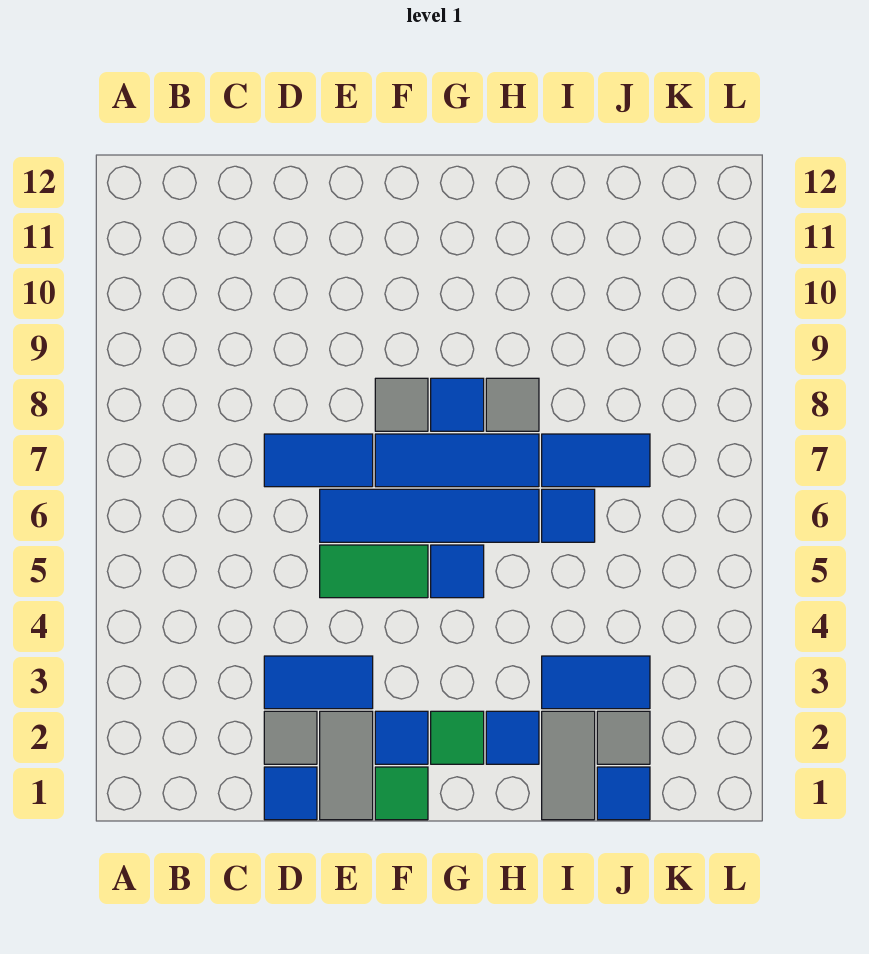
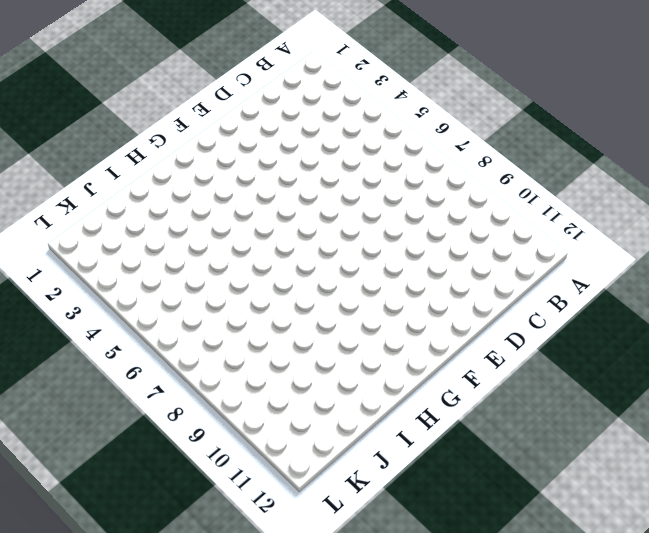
none -> blue tile D1 level 1
none -> grey tile D2 level 1
none -> blue tile D3:E3 level 1

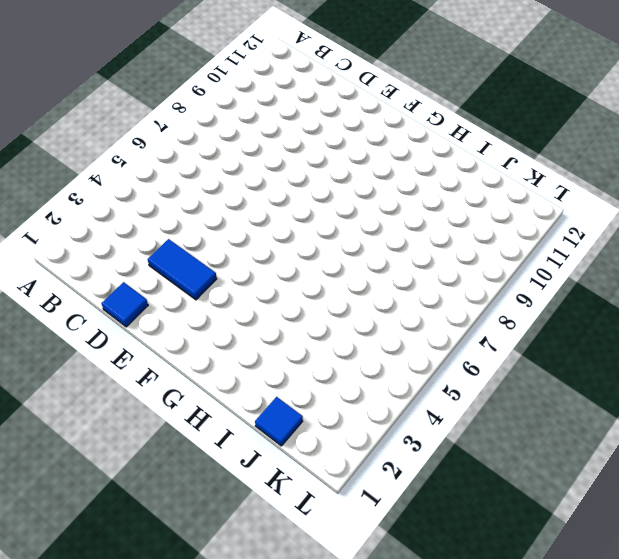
none -> grey tile D2 level 1
none -> blue tile D7:E7 level 1
none -> grey tile E1:E2 level 1

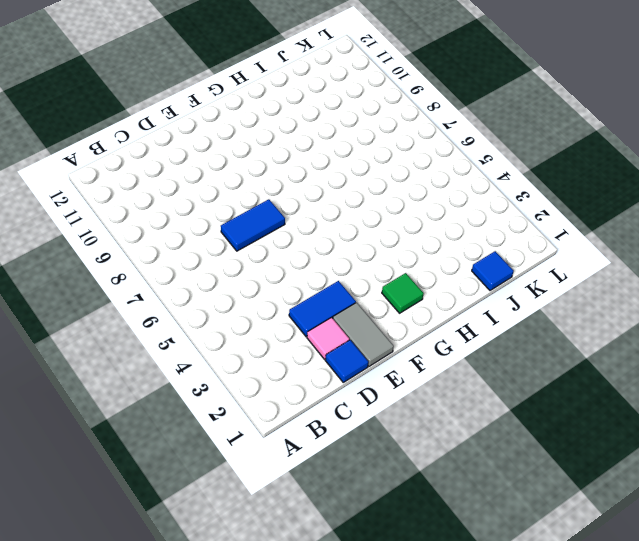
pink tile D2 level 1 -> grey tile D2 level 1
none -> green tile E5:F5 level 1
none -> blue tile E6:H6 level 1
none -> green tile F1 level 1

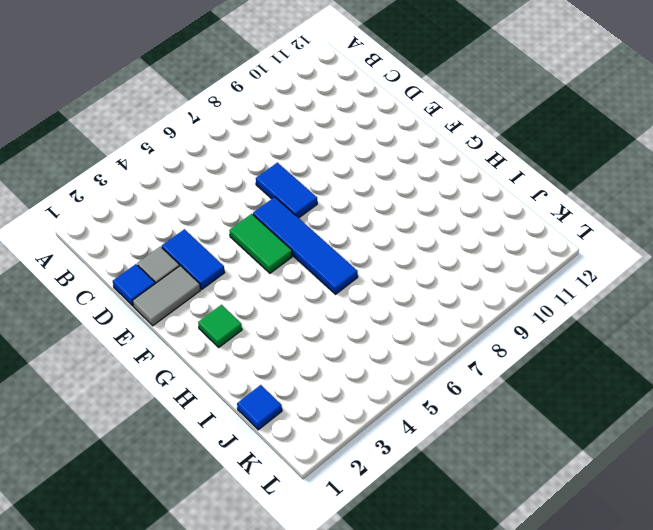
none -> green tile F1 level 1
none -> blue tile F2 level 1
none -> blue tile F7:H7 level 1

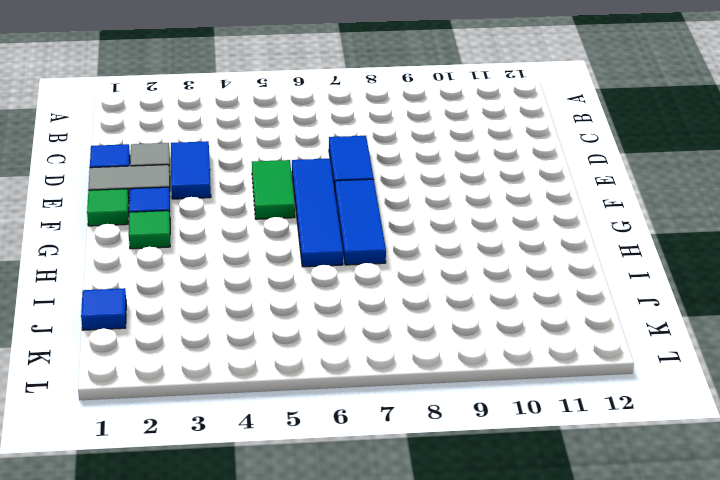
none -> grey tile F8 level 1
none -> blue tile G5 level 1
none -> blue tile G8 level 1

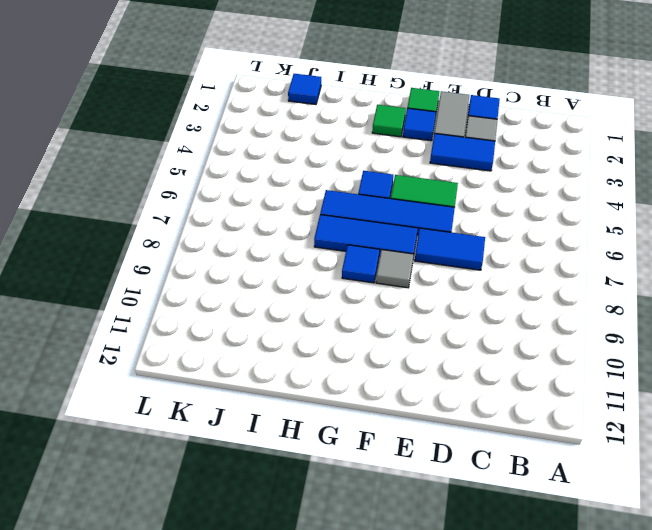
none -> blue tile H2 level 1
none -> grey tile H8 level 1
none -> grey tile I1:I2 level 1

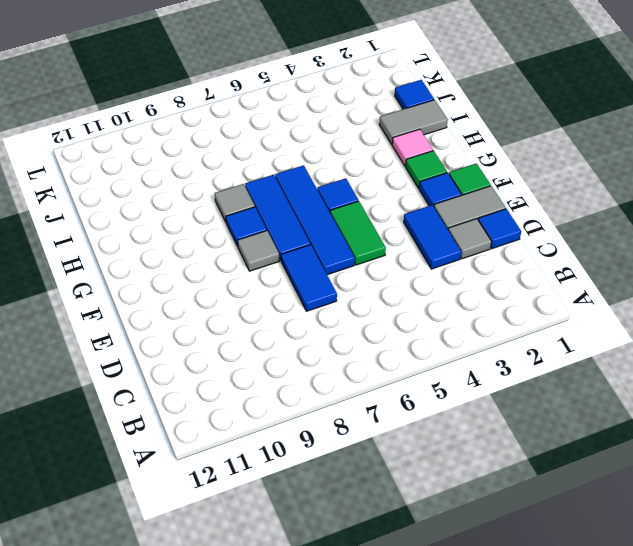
pink tile H2 level 1 -> blue tile H2 level 1
none -> blue tile I3:J3 level 1
none -> blue tile I6 level 1
none -> blue tile I7:J7 level 1

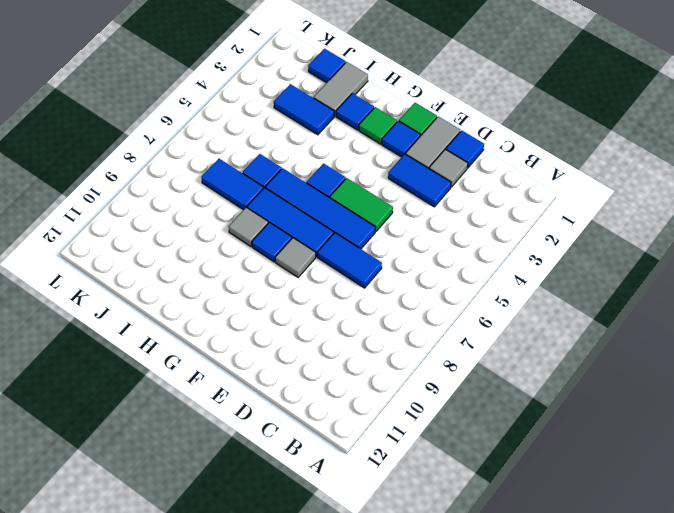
none -> grey tile J2 level 1

